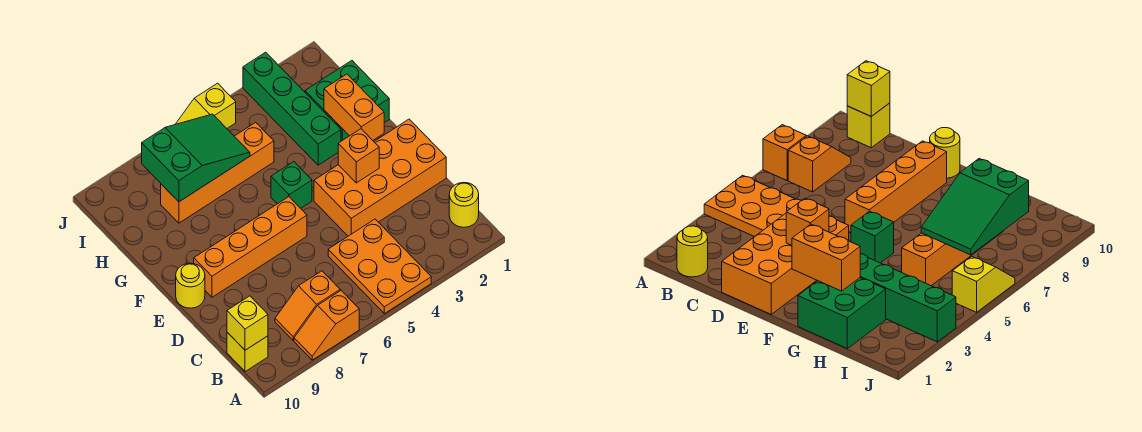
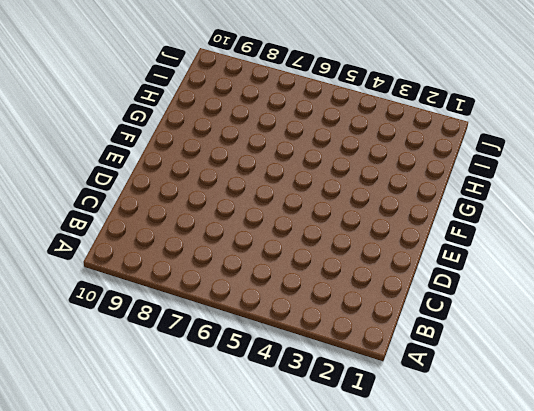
none -> orange plate A4:C5 level 1
none -> orange slope A7:A8 level 1 top 7
none -> yellow round brick B1 level 1

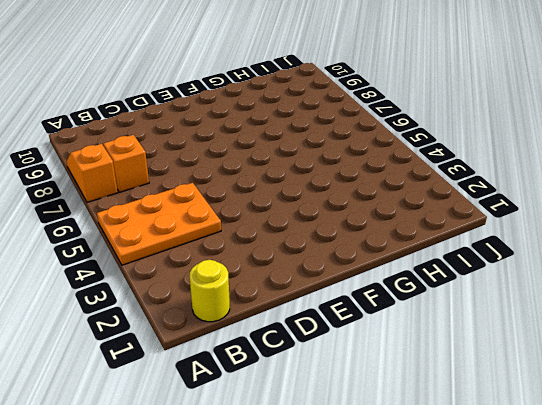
none -> yellow brick B10 level 1
none -> orange brick D1:E4 level 1
none -> orange brick E6:E9 level 1

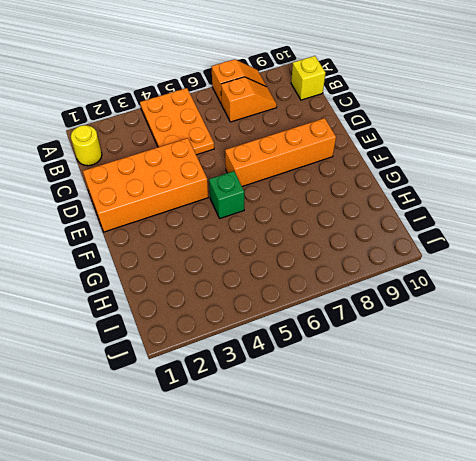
none -> yellow round brick E10 level 1
none -> green brick G1:H2 level 1
none -> green brick G3:J3 level 1

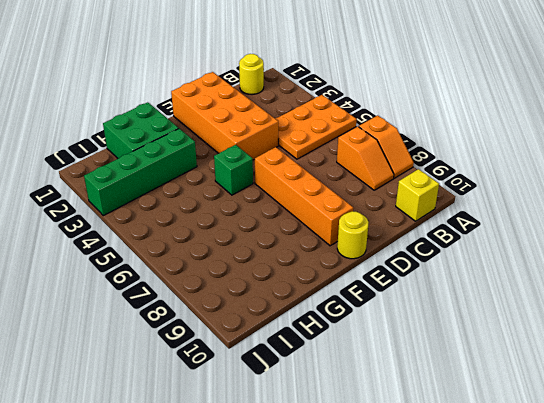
none -> orange brick H5:H8 level 1
none -> yellow slope J5:J6 level 1 top 5
none -> yellow brick B10 level 2

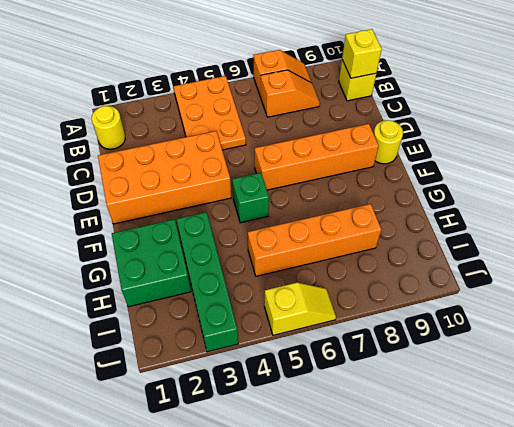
none -> orange brick E3 level 2
none -> orange brick F2:G2 level 2
none -> green slope H6:I8 level 2 top 8

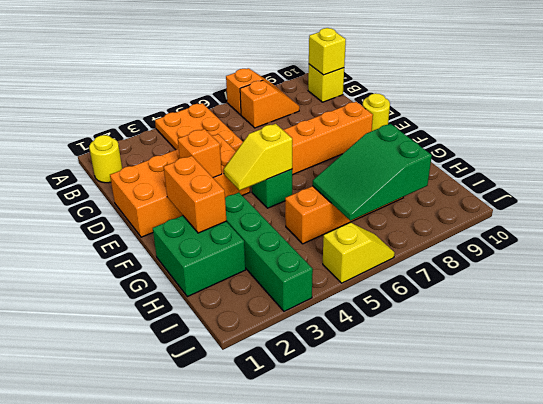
yellow slope F4:F5 level 2 top 5 -> none

